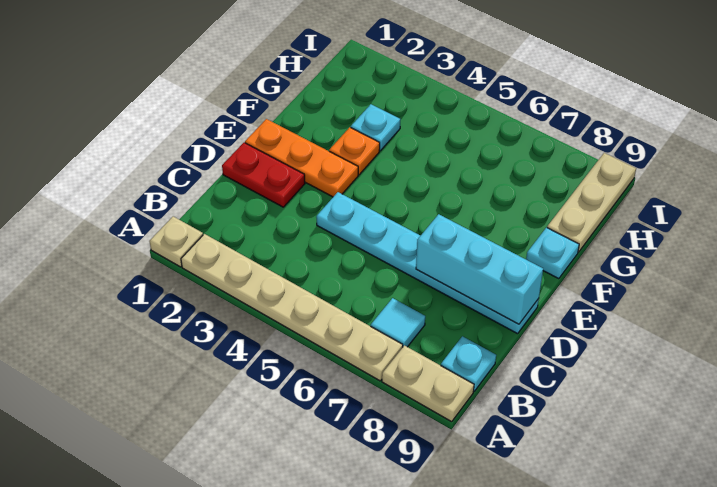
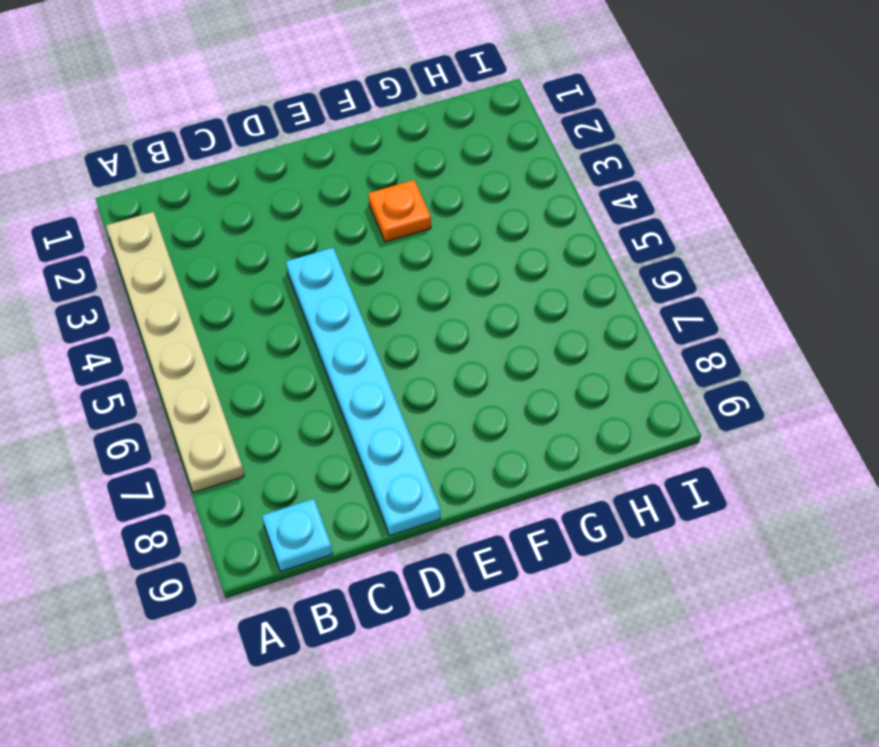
none -> tan plate A1 level 1
none -> tan plate A8:A9 level 1
none -> cyan tile B7 level 1

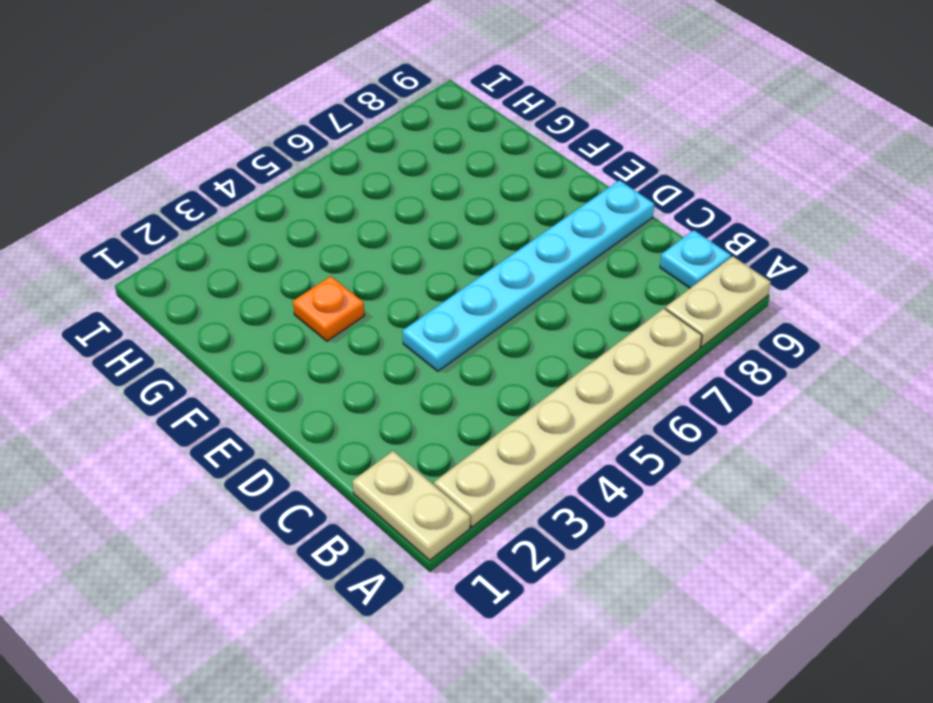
tan plate A1:B1 level 1 -> tan plate A1 level 1
none -> cyan tile B7 level 1
none -> red plate D1:D2 level 1
none -> orange plate E1:E3 level 1

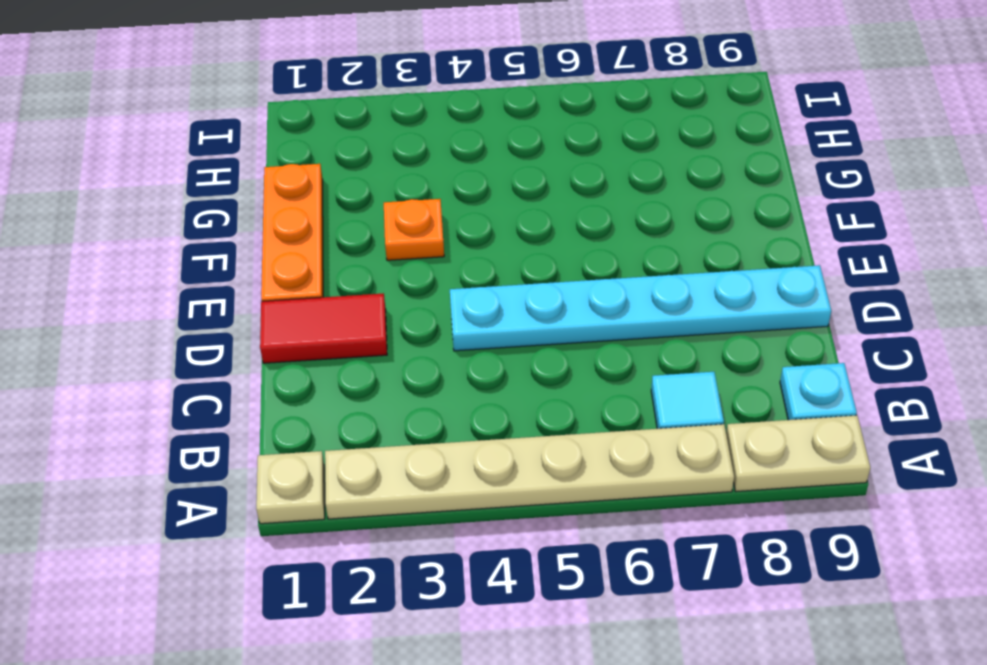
red tile D1:D2 level 1 -> red plate D1:D2 level 1
orange plate E1:G1 level 1 -> orange plate E1:E3 level 1
none -> cyan plate F9 level 1
none -> cyan plate G3 level 1
none -> tan plate G9:I9 level 1

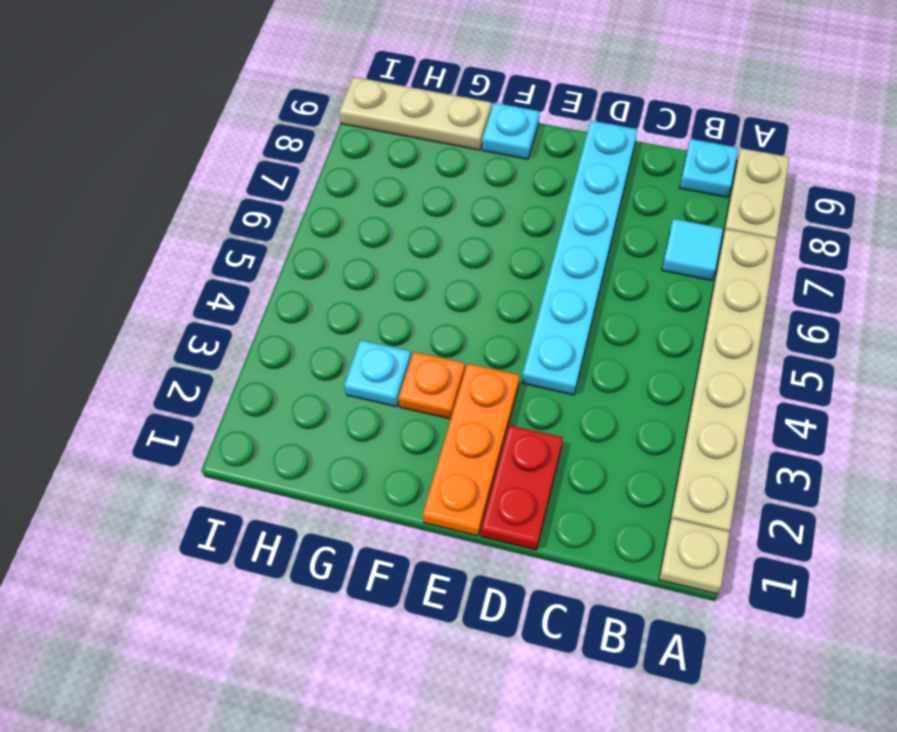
none -> cyan brick D7:D9 level 2

